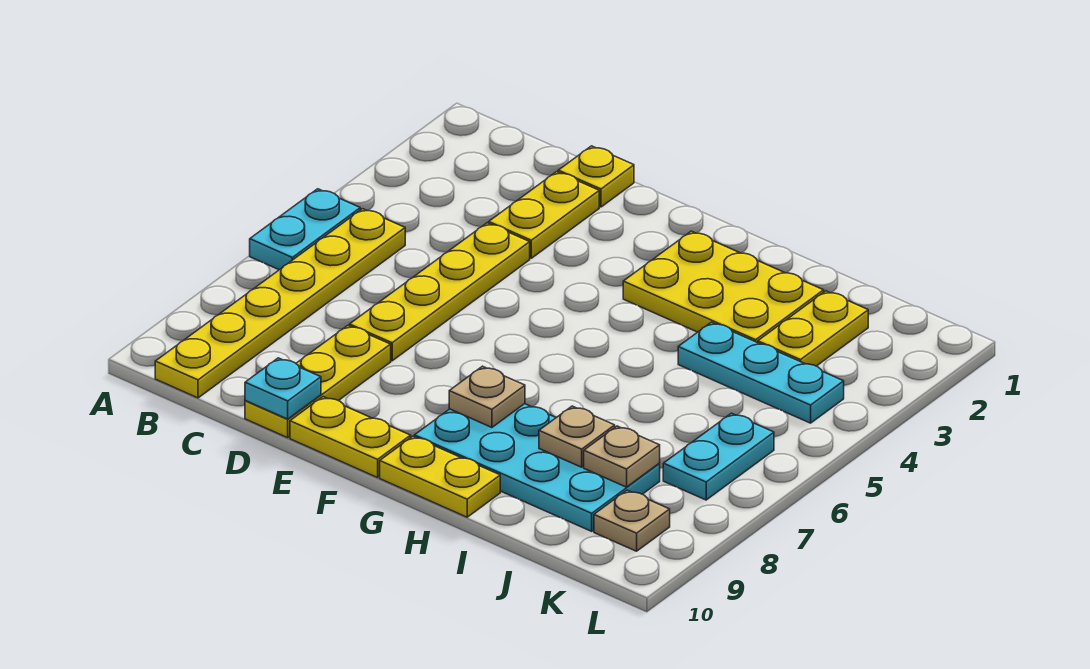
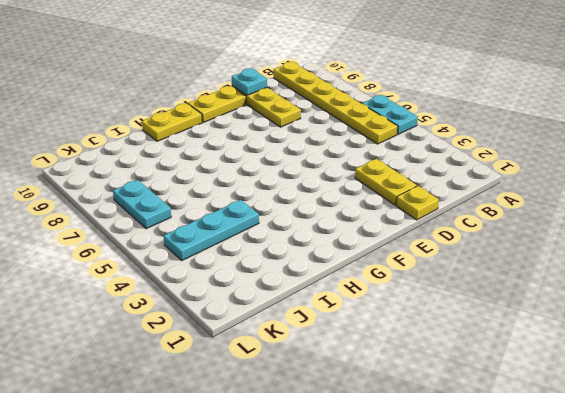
none -> yellow plate D4:D7 level 1
none -> yellow plate G2:I3 level 1
none -> cyan plate G8:J9 level 1

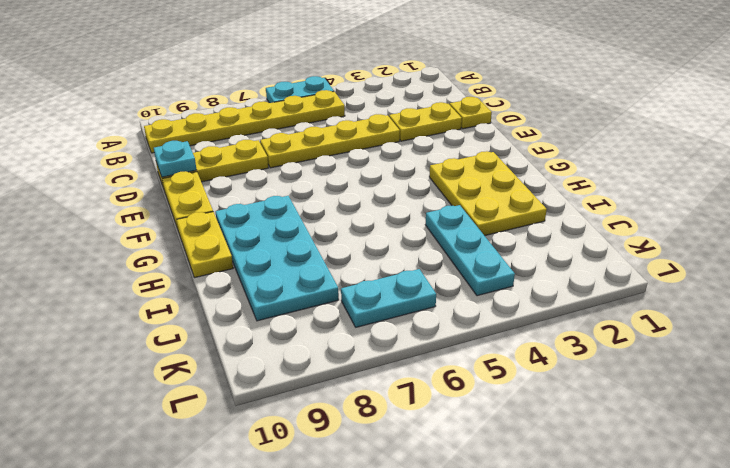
none -> yellow plate J2:J3 level 1
none -> tan plate K9 level 1
none -> tan plate G8 level 2

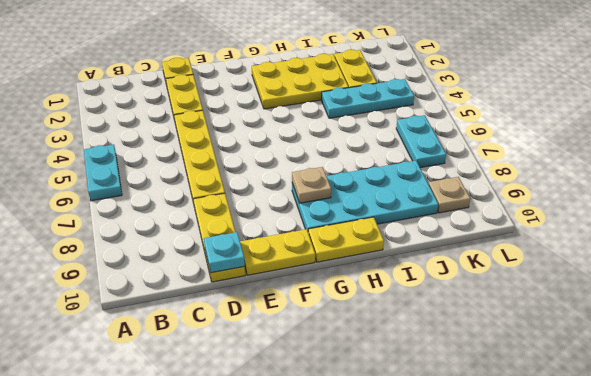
none -> yellow plate B5:B10 level 1
none -> tan plate I8 level 2
none -> tan plate J8 level 2

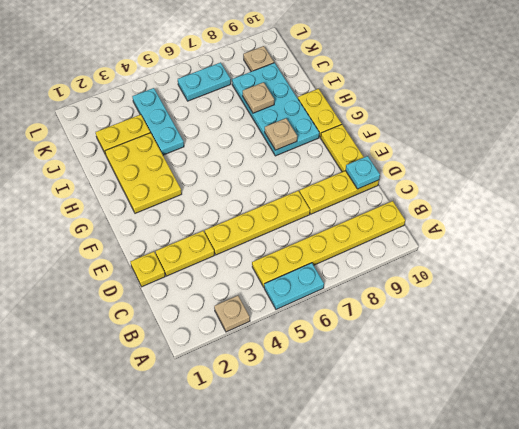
tan plate A3 level 1 -> tan plate J8 level 2

